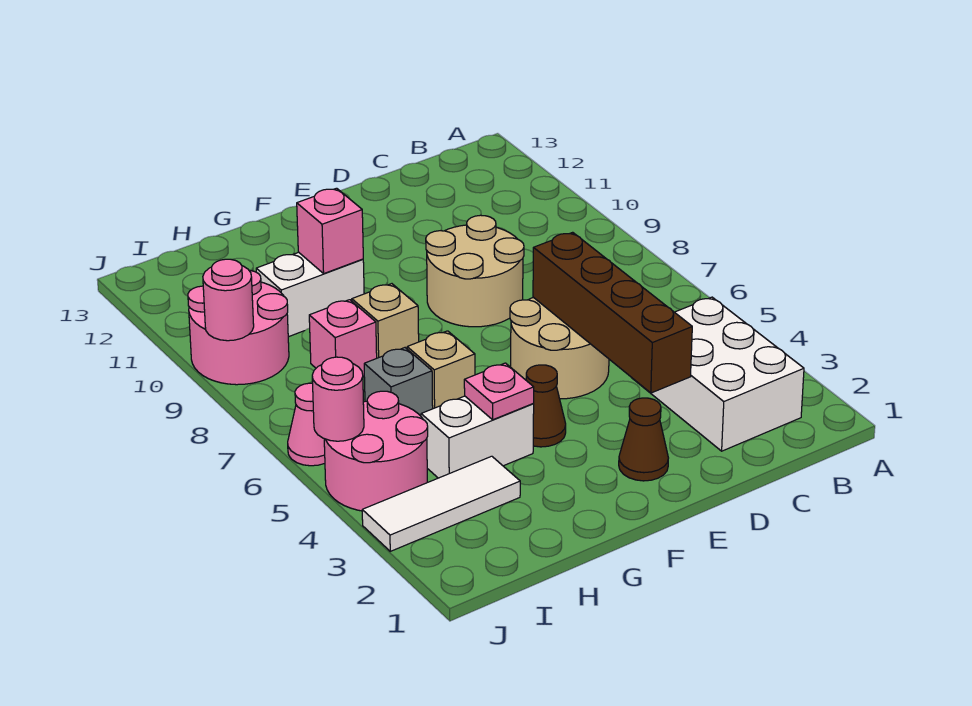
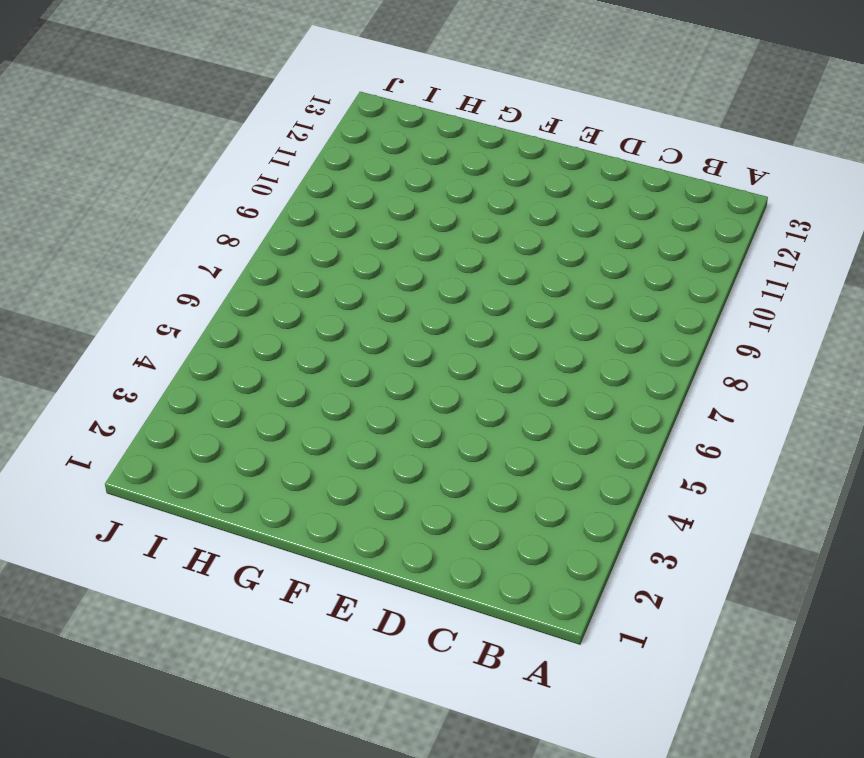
none -> white brick B2:C4 level 1
none -> tan round brick D5:E6 level 1
none -> tan round brick D8:E9 level 1

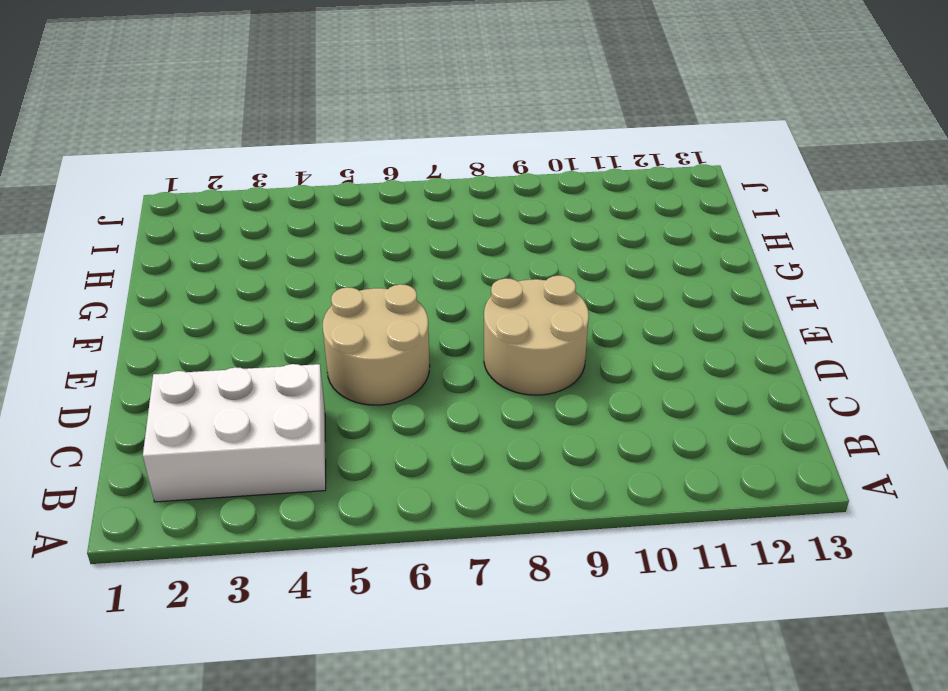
none -> brown cone E2 level 1
none -> brown cone F4 level 1
none -> white brick G4:H4 level 1

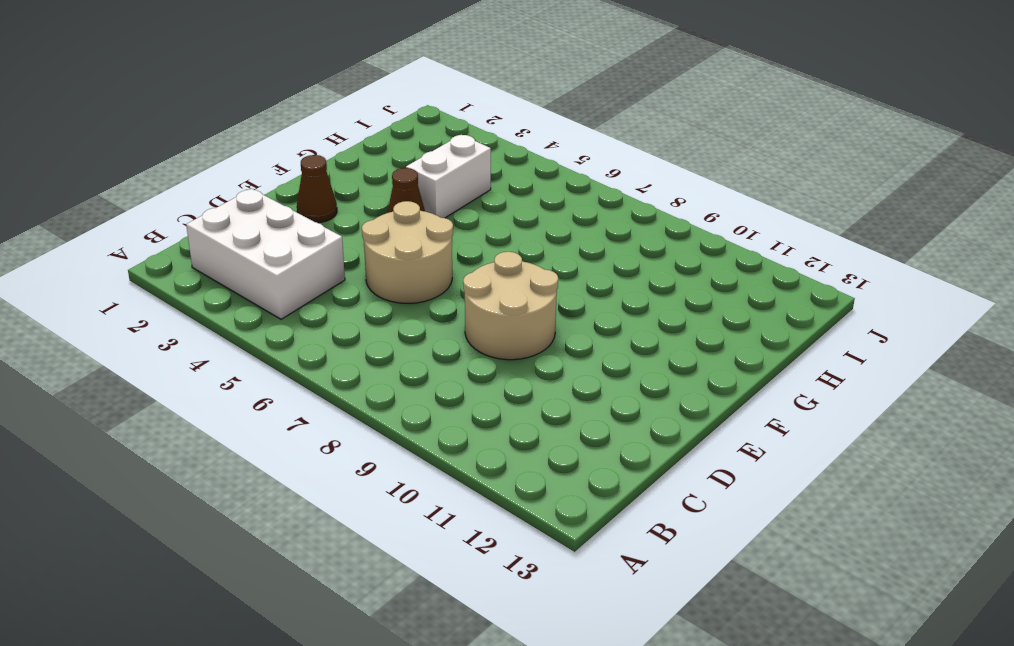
none -> tan brick G6 level 1
none -> tan brick G8 level 1
none -> white brick G10:H10 level 1

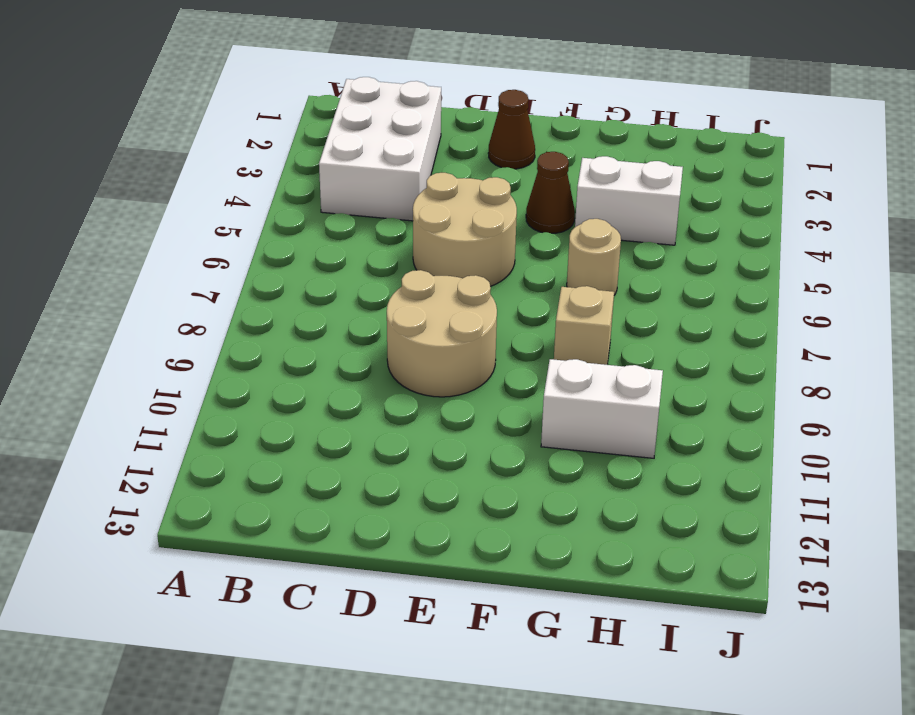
tan round brick G6 level 1 -> tan brick G6 level 1
none -> white tile H3:J3 level 1
none -> grey brick H6 level 1
none -> pink brick H8 level 1

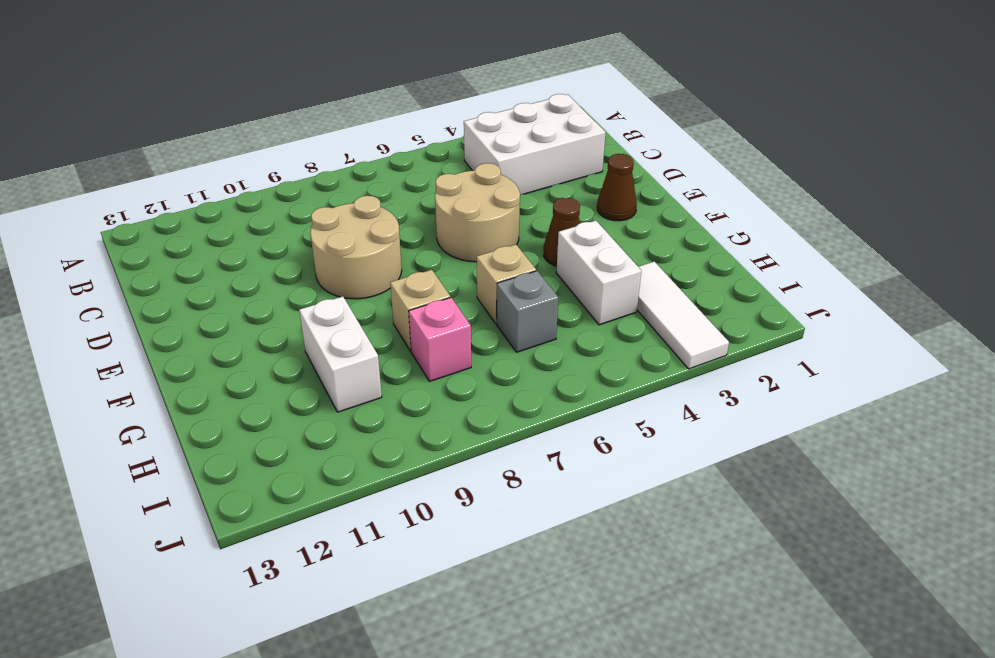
none -> pink round brick I4:J5 level 1
none -> pink round brick I9:J10 level 1
none -> pink cone J6 level 1

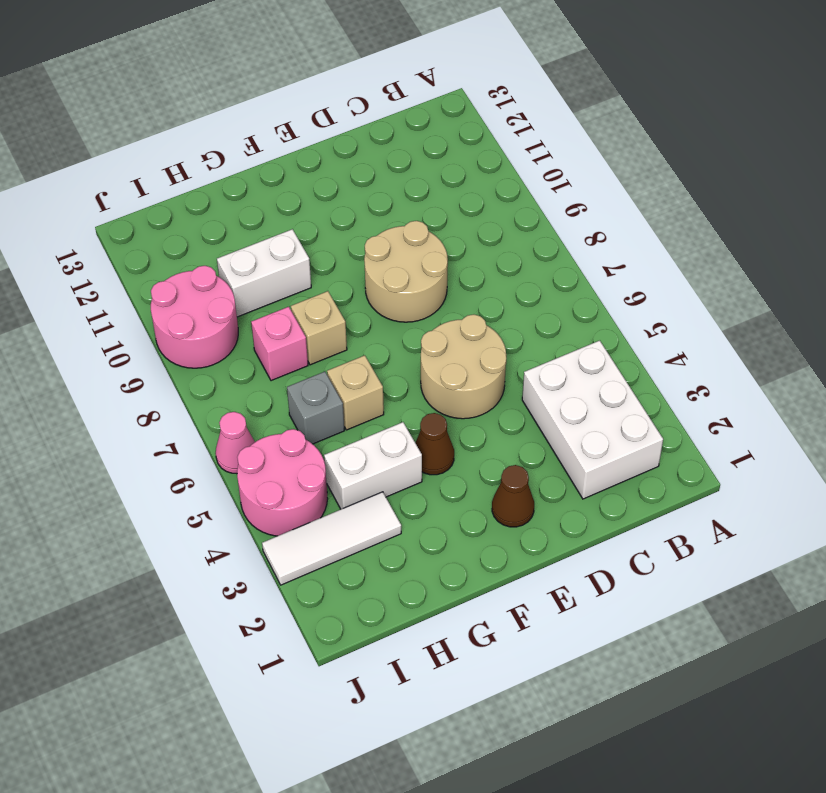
none -> brown brick D3:D6 level 2
none -> pink plate G4 level 2
none -> pink brick G10 level 2

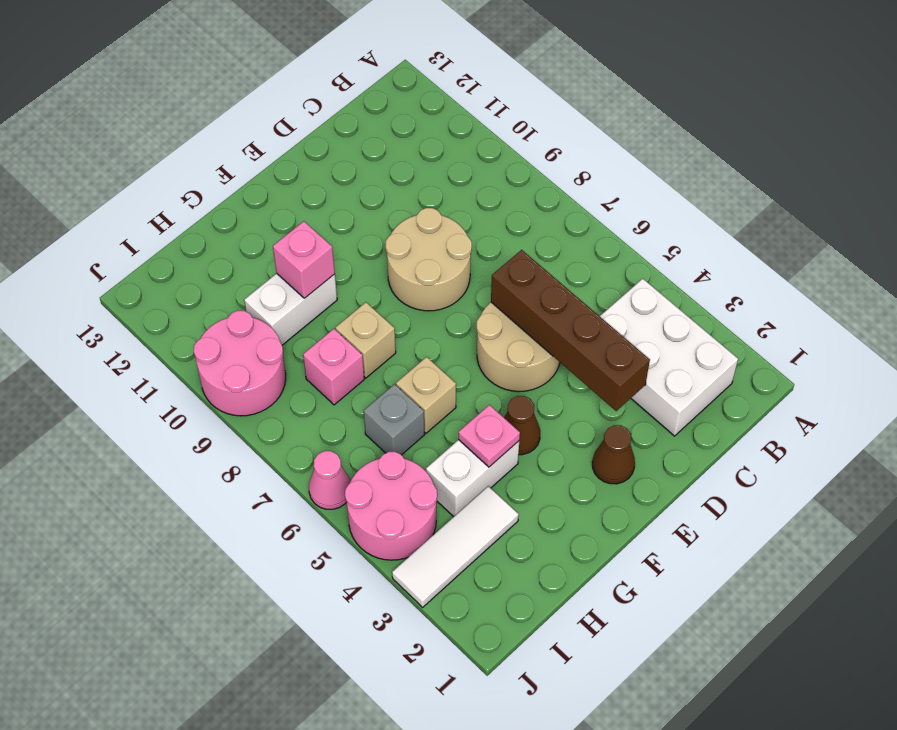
none -> pink round brick J5 level 2
none -> pink round brick J9 level 2

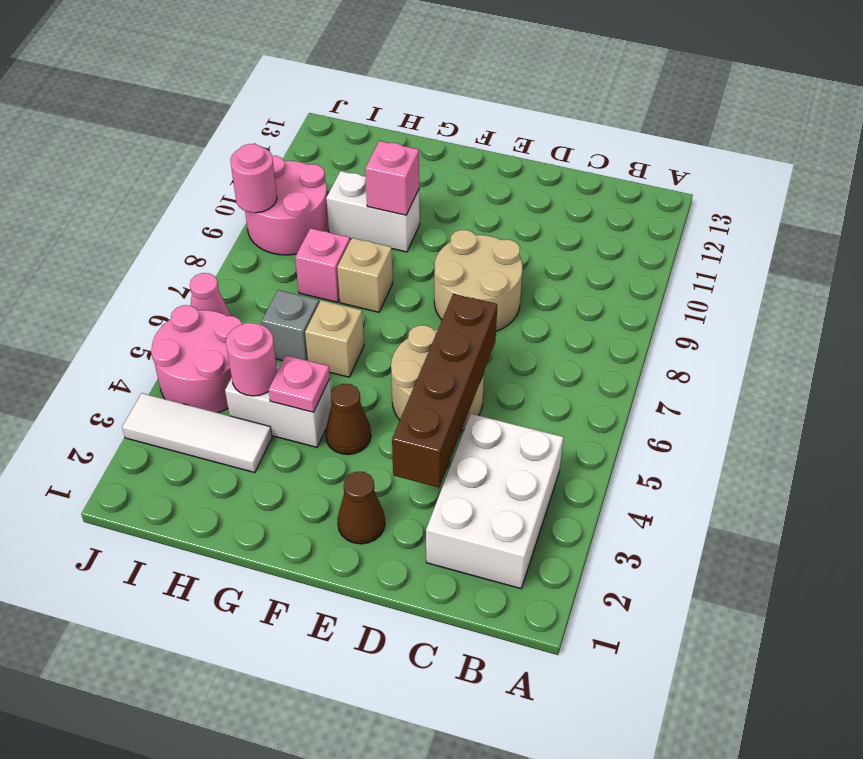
pink round brick H4 level 2 -> pink round brick J5 level 2

